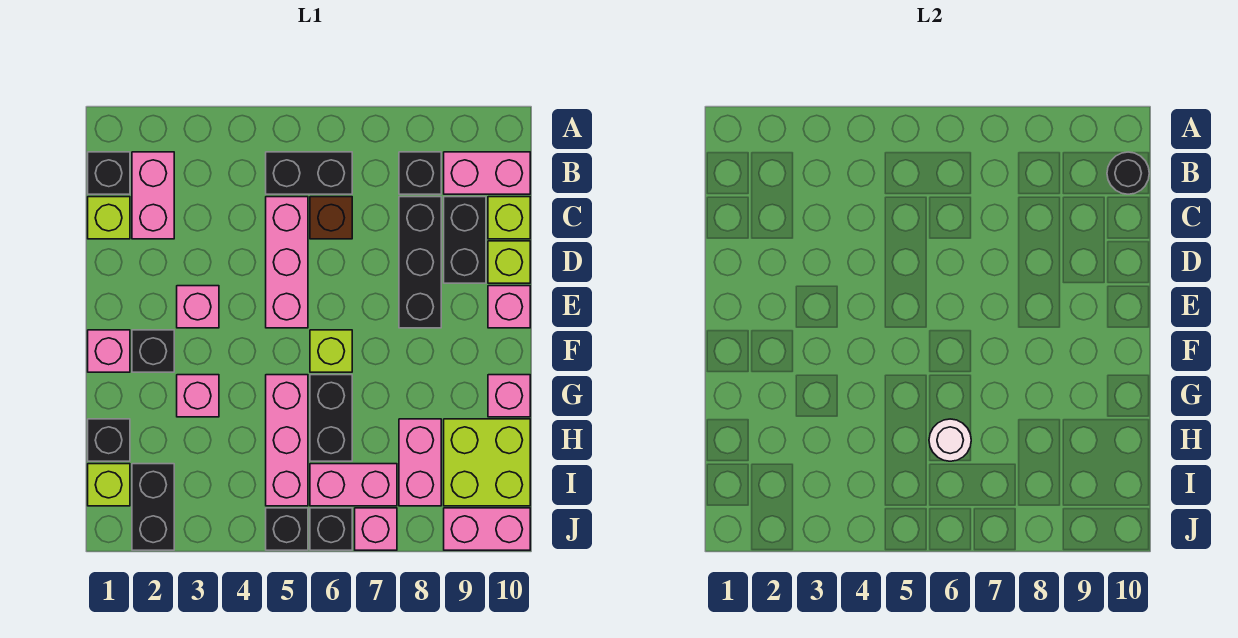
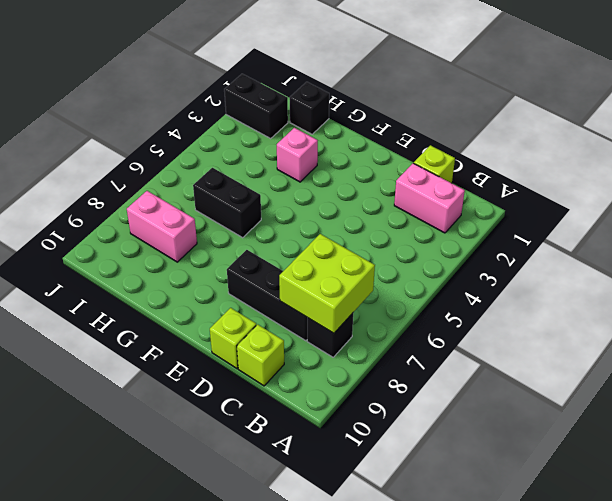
lime brick B7:C8 level 2 -> lime brick H9:I10 level 1
none -> black brick B1 level 1
none -> black brick B5:B6 level 1
none -> pink brick B9:B10 level 1
none -> pink brick C5:E5 level 1

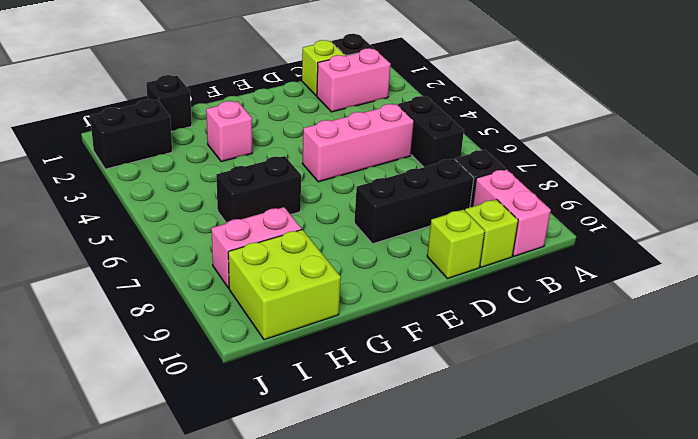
none -> brown brick C6 level 1
none -> black brick C9:D9 level 1
none -> pink brick E3 level 1
none -> pink brick E10 level 1

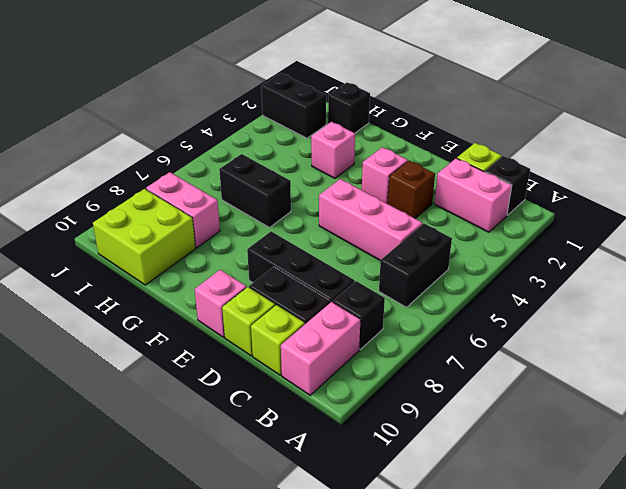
brown brick D3 level 1 -> brown brick C6 level 1
none -> pink brick F1 level 1
none -> black brick F2 level 1
none -> lime brick F6 level 1
none -> pink brick G5:I5 level 1

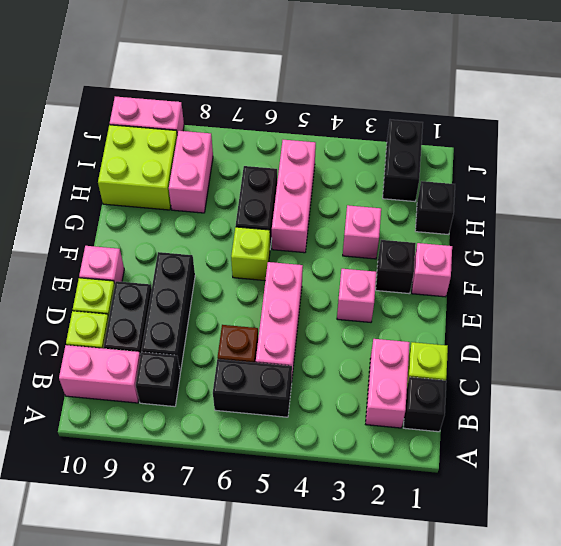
none -> pink brick G10 level 1
none -> lime brick I1 level 1
none -> pink brick I6:I7 level 1
none -> black brick J5 level 1

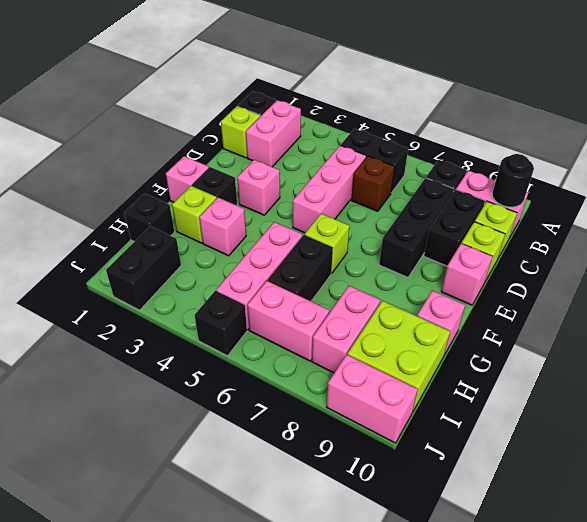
lime brick G2 level 1 -> lime brick I1 level 1
none -> black brick J6 level 1
none -> pink brick J7 level 1
none -> white round brick H6 level 2

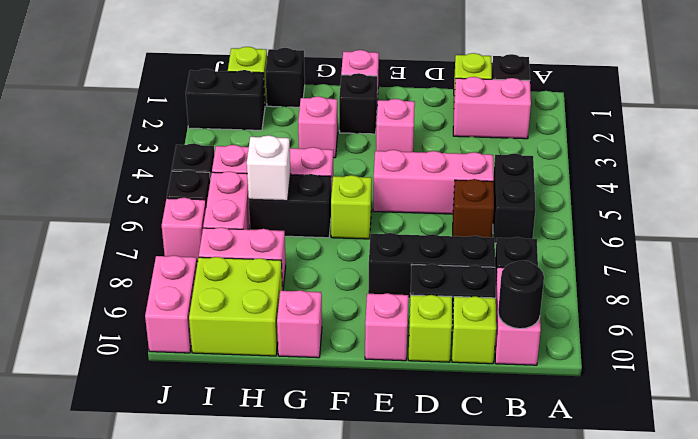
white brick H6 level 2 -> white round brick H6 level 2

